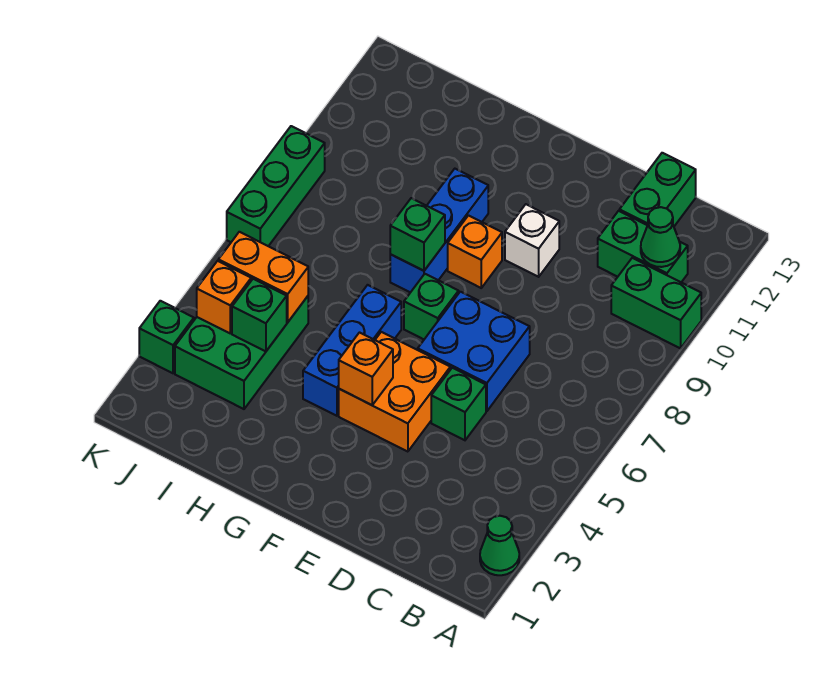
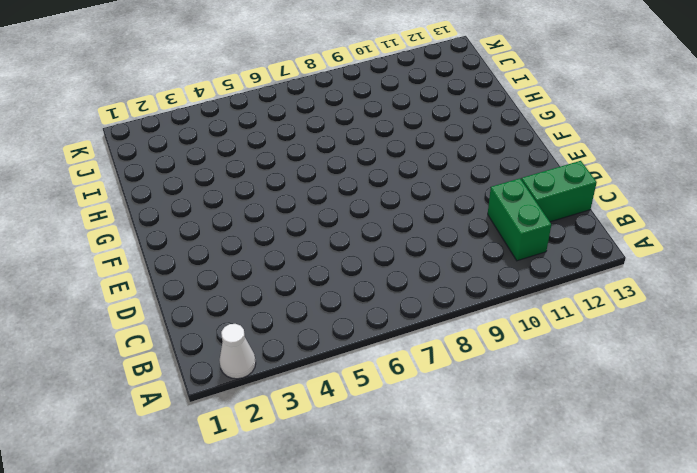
white cone A2 level 1 -> green cone A2 level 1
none -> green brick A10:B10 level 1
none -> green brick D5 level 1
none -> blue brick D6:E7 level 1

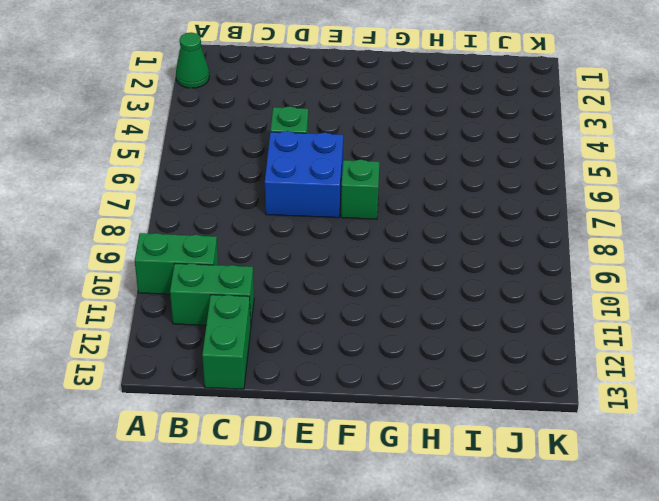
none -> orange brick E4:F5 level 1
none -> white brick E10 level 1
none -> orange brick F9 level 1

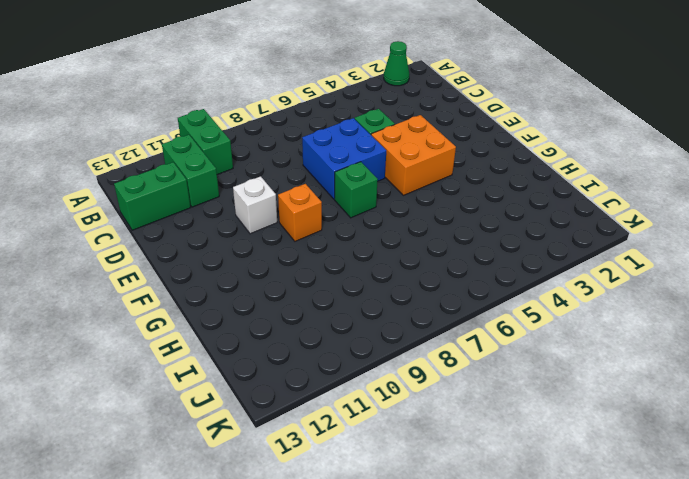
none -> blue brick G4:G6 level 1
none -> blue brick G8:G10 level 1
none -> green brick I3:J5 level 1

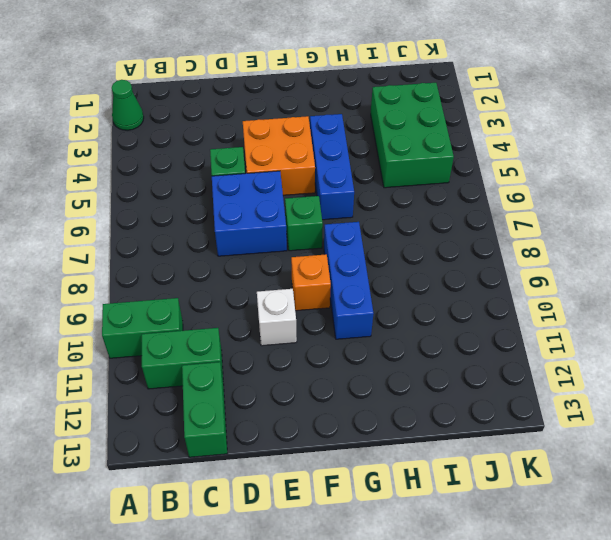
none -> green brick K3 level 1
none -> green brick K7:K9 level 1
none -> green cone B11 level 2

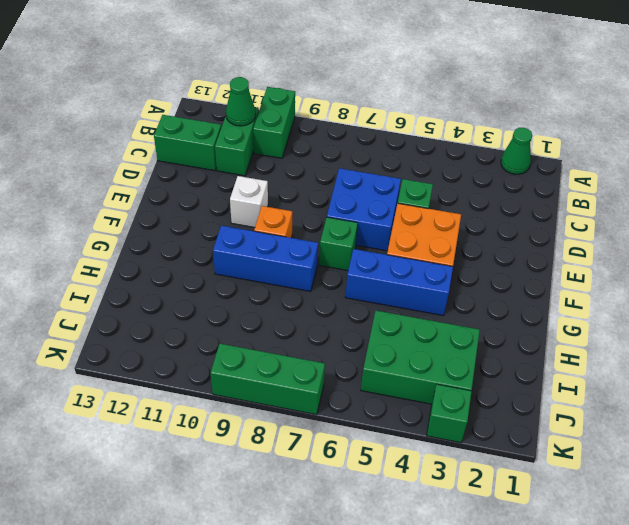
none -> orange brick F4 level 2
none -> green brick G8 level 2
none -> green brick I4 level 2

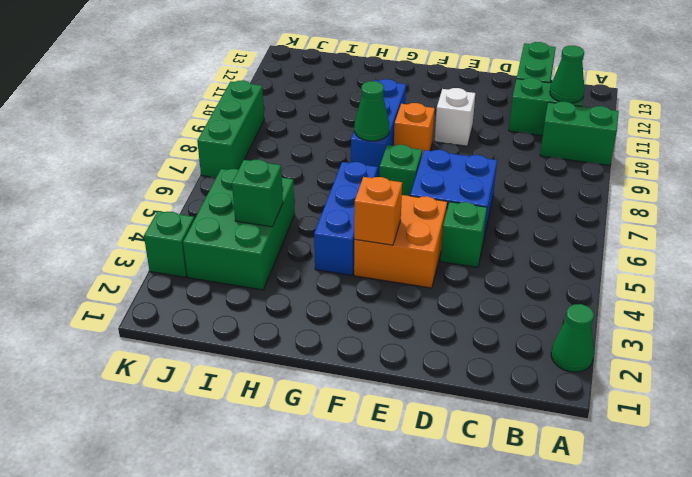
green cone G8 level 2 -> green brick G8 level 2
none -> orange brick I5:J5 level 2
none -> orange brick J4 level 2

